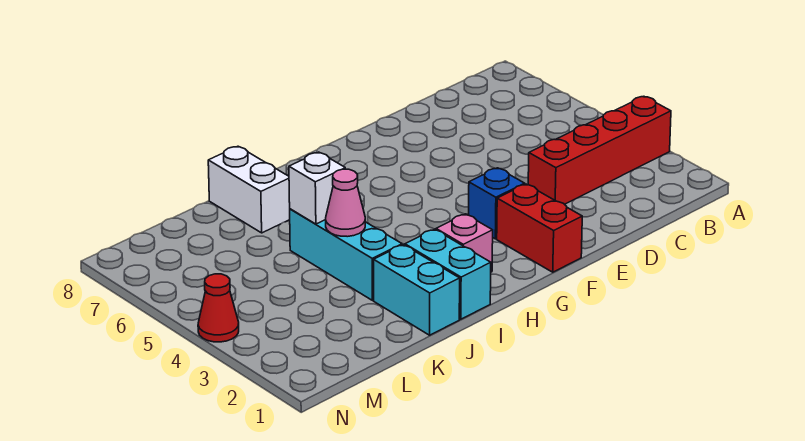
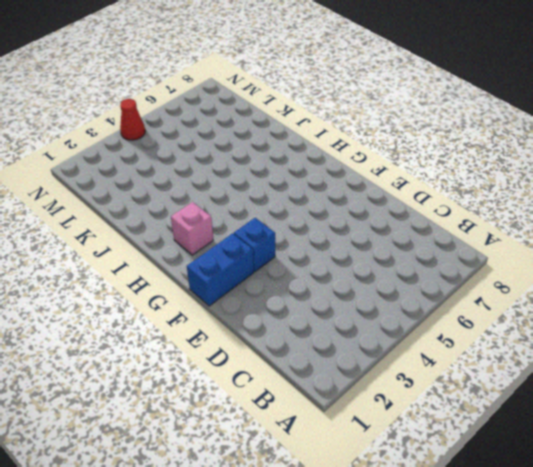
blue brick F1:F2 level 1 -> red brick F1:F2 level 1
none -> red brick A3:D3 level 1
none -> cyan brick I1:I2 level 1

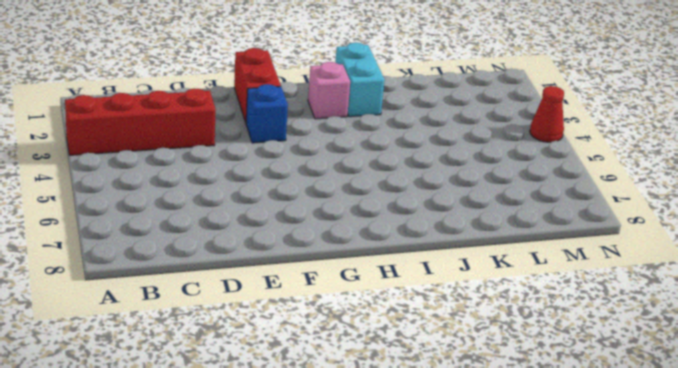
none -> cyan brick J1:J2 level 1
none -> cyan brick J3:J5 level 1

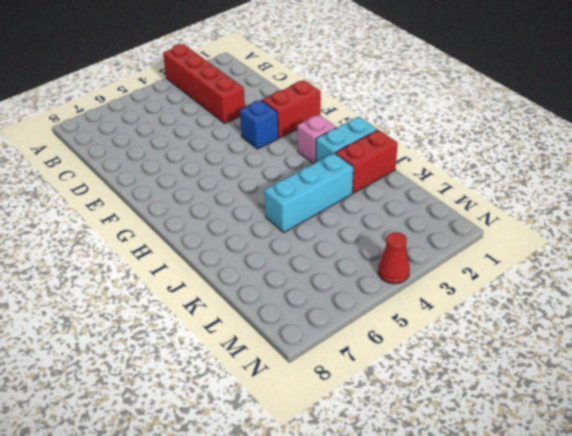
red brick J1:J2 level 1 -> cyan brick J1:J2 level 1
none -> white brick J7:J8 level 1
none -> pink cone J4 level 2

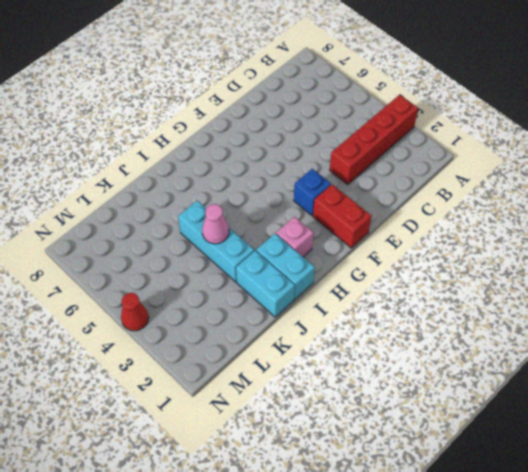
none -> white brick J7:J8 level 1
none -> white brick J5 level 2

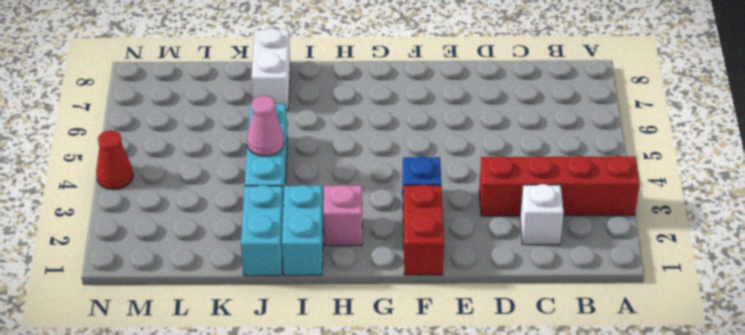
white brick C2 level 1 -> white brick J5 level 2

